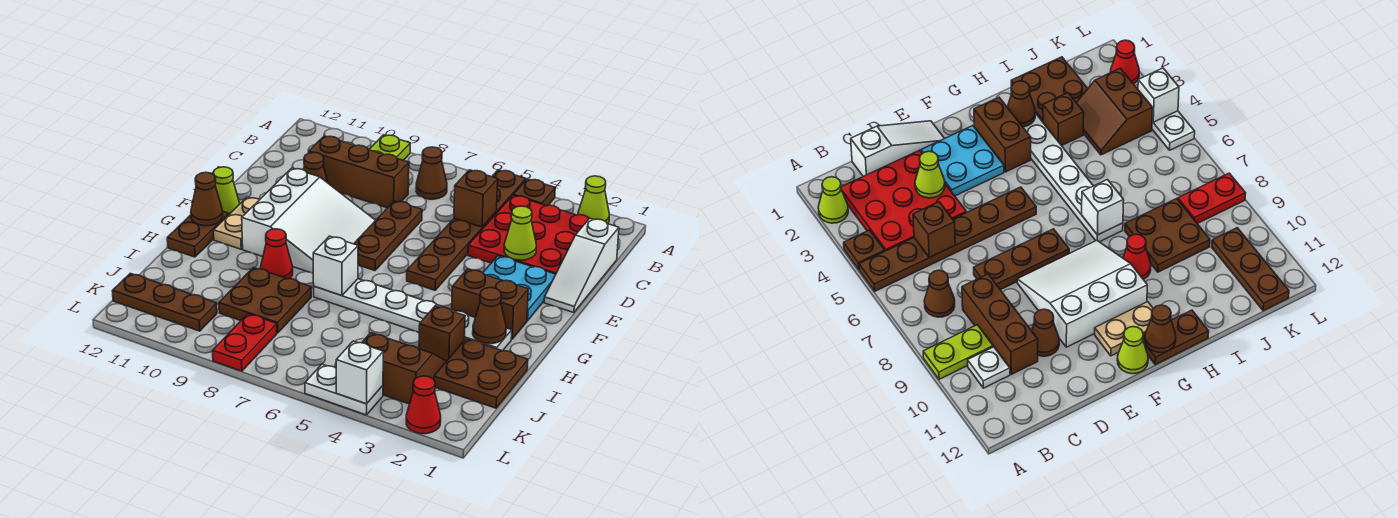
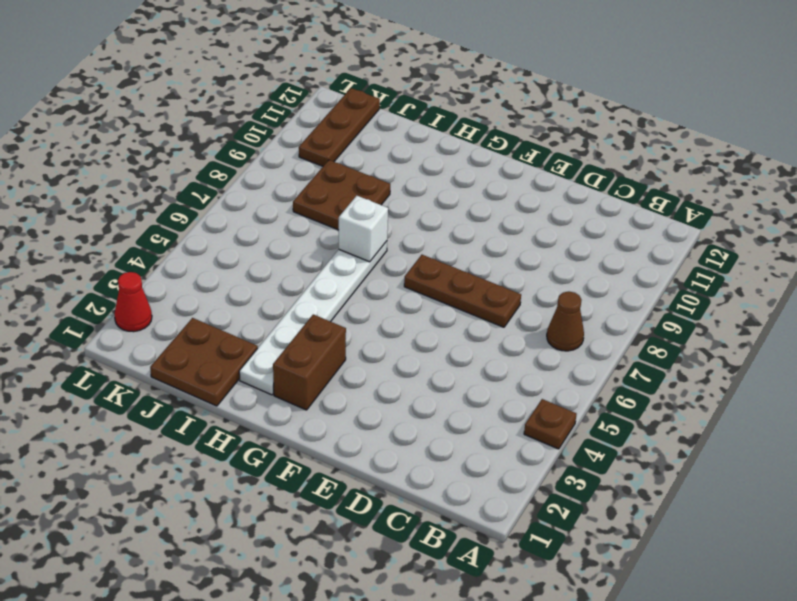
none -> lime cone A2 level 1
none -> brown plate A5:F5 level 1
none -> lime plate A9:B9 level 1
none -> red plate B2:D4 level 1

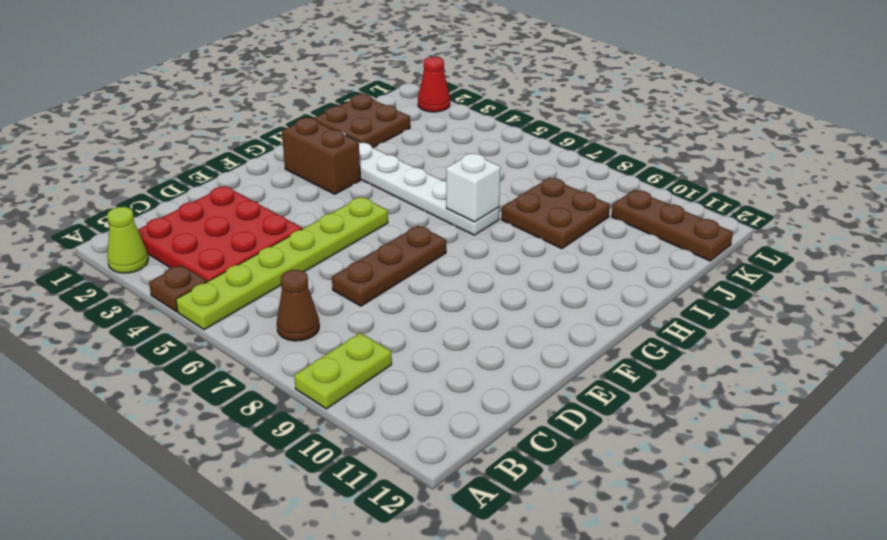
lime plate A5:F5 level 1 -> brown plate A5:F5 level 1
none -> white plate B10 level 1
none -> white slope C1:E1 level 1 top C
none -> brown brick C8:C10 level 1
none -> brown cone D10 level 1

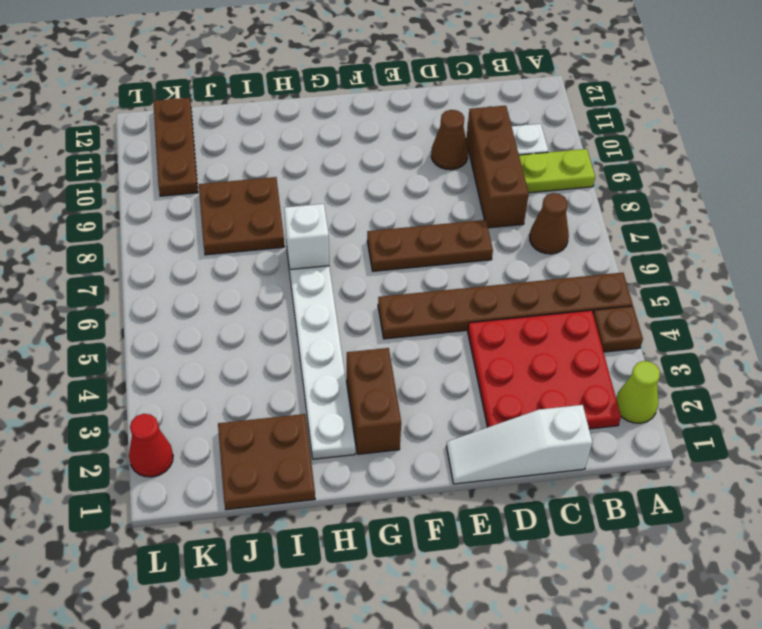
none -> cyan plate E2:F3 level 1
none -> white slope E8:G10 level 1 top 10
none -> tan plate F11:G11 level 1
none -> lime cone F12 level 1

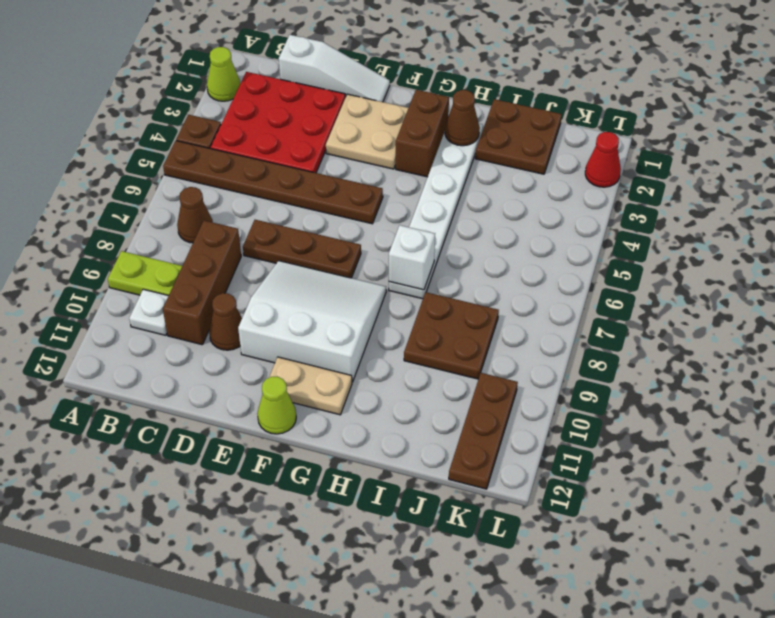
tan plate E2:F3 level 1 -> cyan plate E2:F3 level 1
none -> brown plate G12:H12 level 1
none -> red cone H9 level 1
none -> brown brick I3 level 1
none -> brown slope J3:K4 level 1 top K

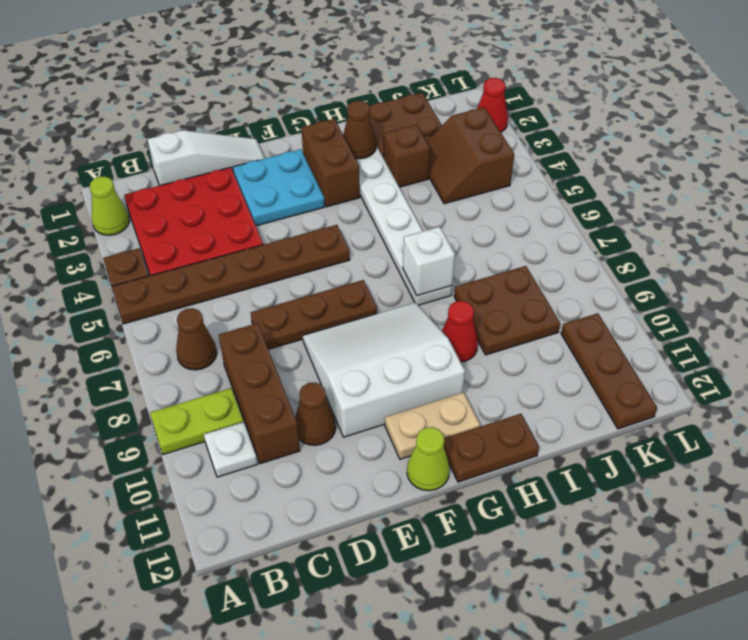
none -> red plate K8:L8 level 1
none -> white plate L4:L5 level 1
none -> brown brick C5 level 2
none -> lime cone D3 level 2

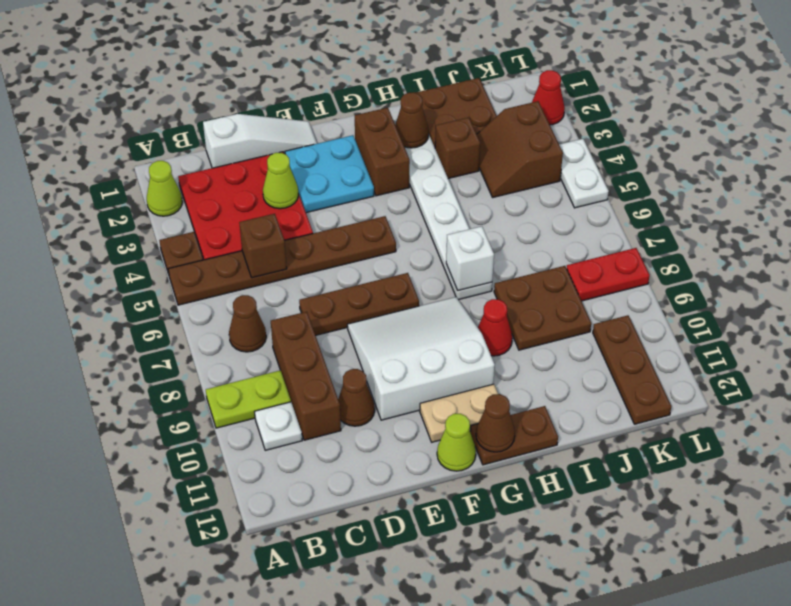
none -> white brick L4 level 2

